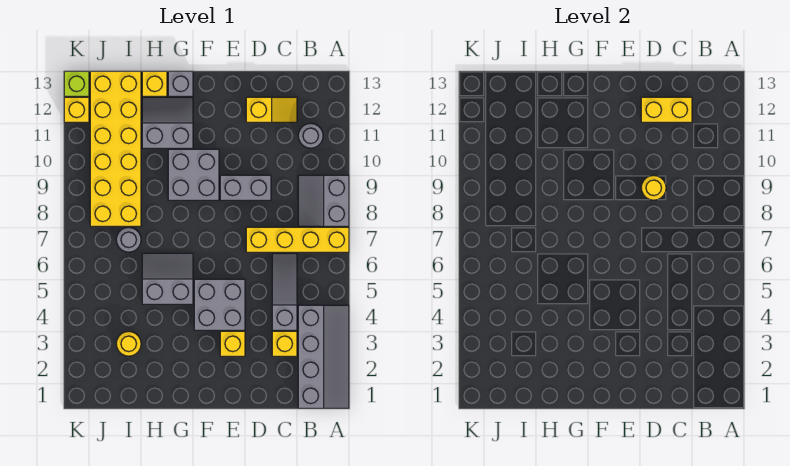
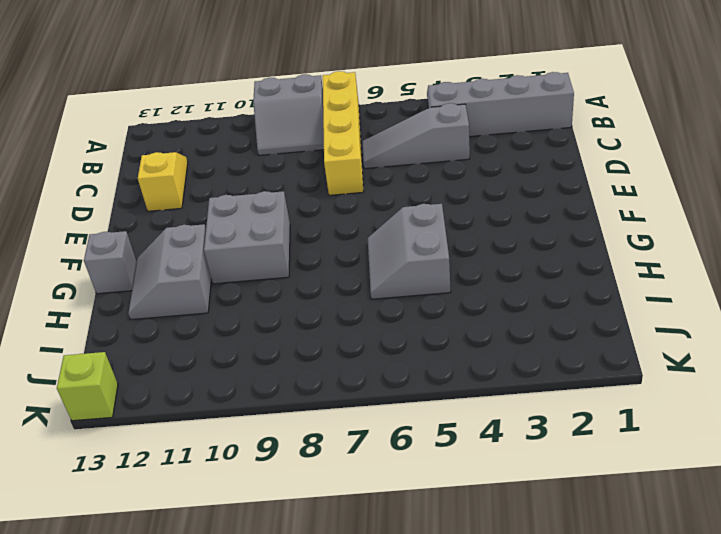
none -> grey round brick B11 level 1
none -> yellow brick C3 level 1
none -> grey brick D9:E9 level 1

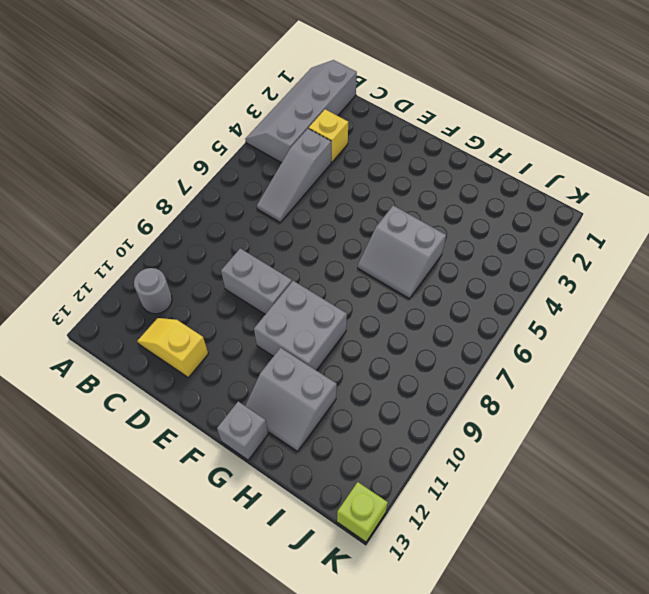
none -> yellow brick A7:D7 level 1
none -> grey slope A8:B9 level 1 top A
none -> yellow brick E3 level 1

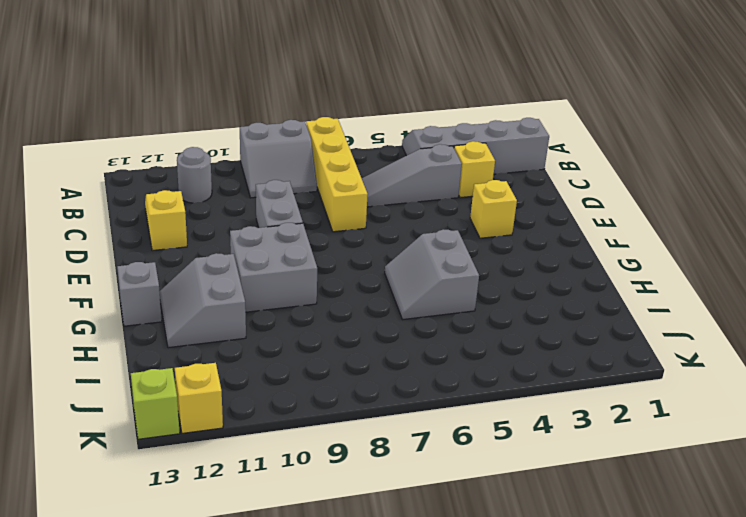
none -> grey brick E4:F5 level 1
none -> yellow brick H13 level 1
none -> yellow round brick I3 level 1

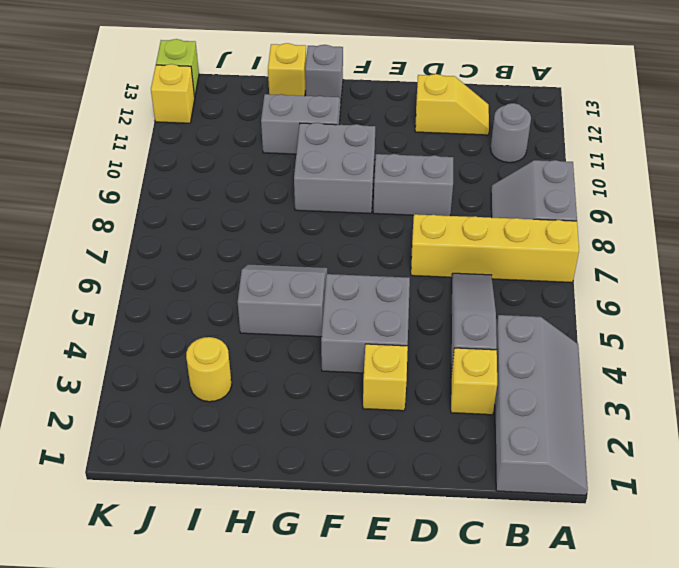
none -> grey round brick I7 level 1
none -> yellow brick I8:J13 level 1
none -> yellow brick C12:D12 level 2

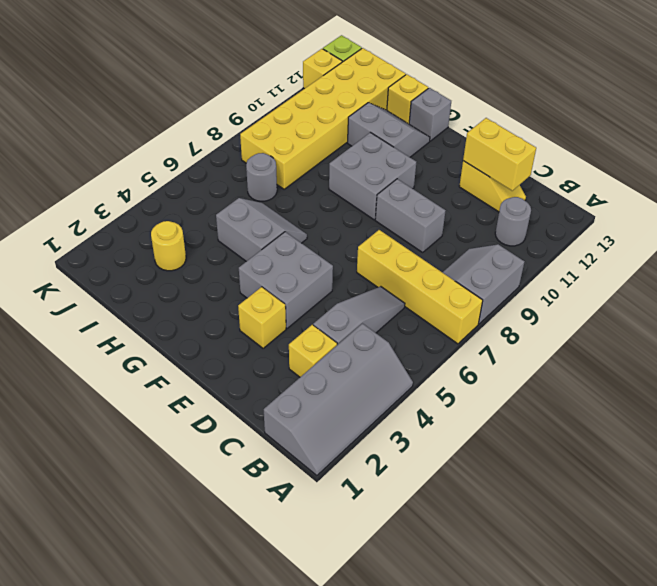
none -> yellow round brick D9 level 2

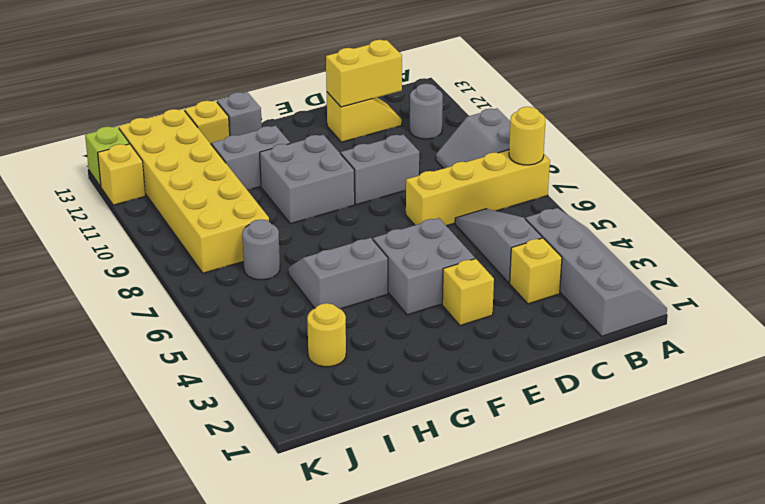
yellow round brick A7 level 2 -> yellow round brick D9 level 2

